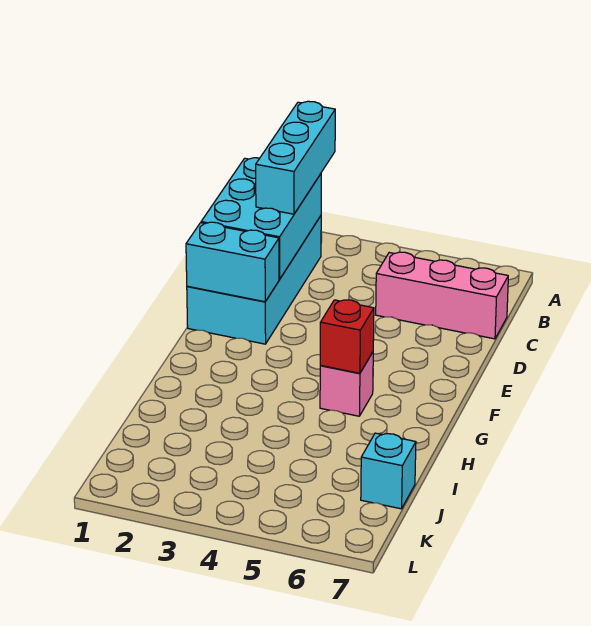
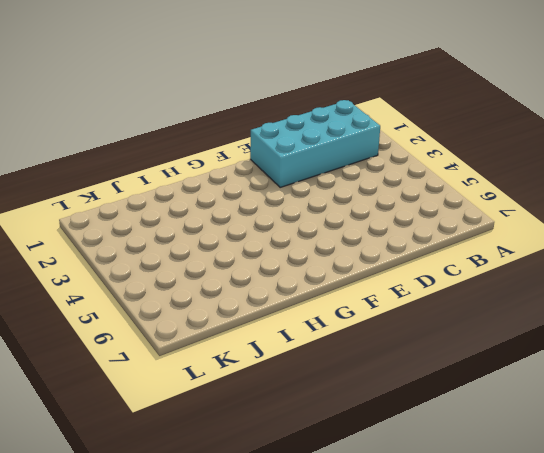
none -> pink brick C5:C7 level 1
none -> pink brick G5 level 1

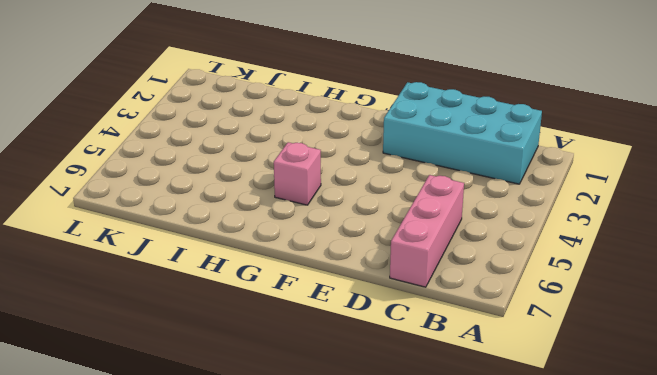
none -> cyan brick J7 level 1
none -> cyan brick B1:D2 level 2

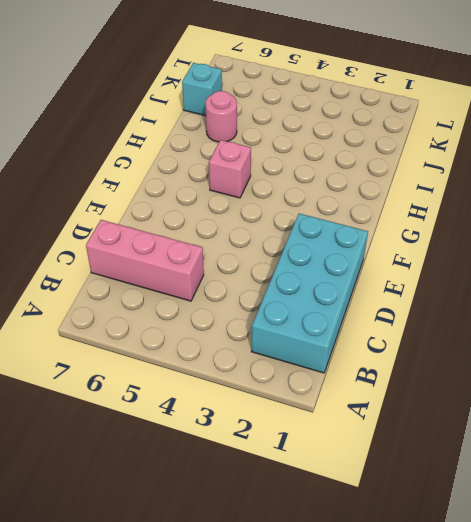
pink round brick I6 level 1 -> none
none -> cyan brick B1:D2 level 2
none -> cyan brick E1:E2 level 2

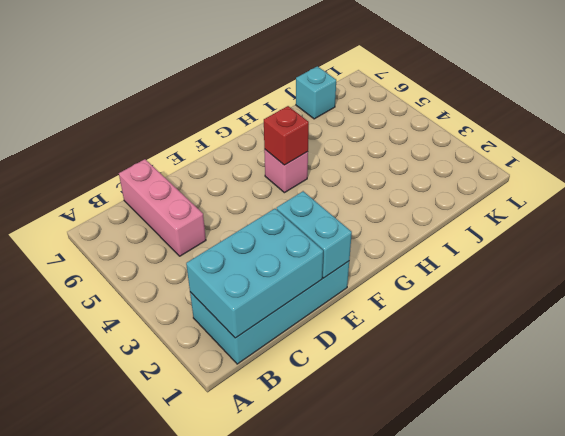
none -> cyan brick A2:C2 level 3

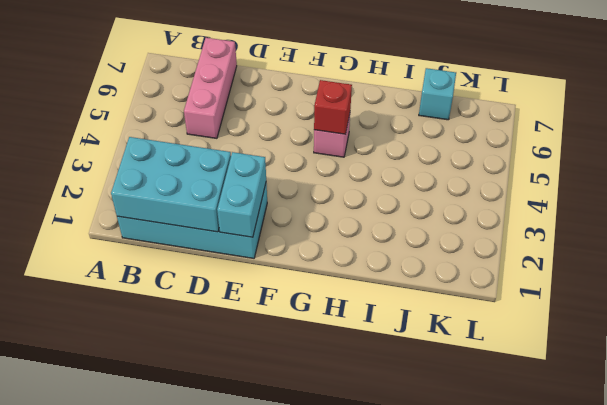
none -> cyan brick A2:C2 level 3

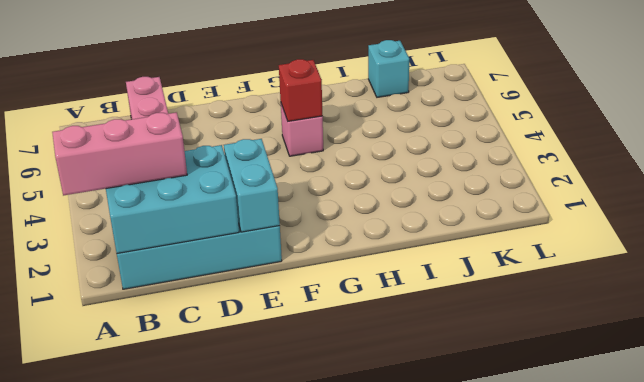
pink brick A2:C2 level 3 -> cyan brick A2:C2 level 3

